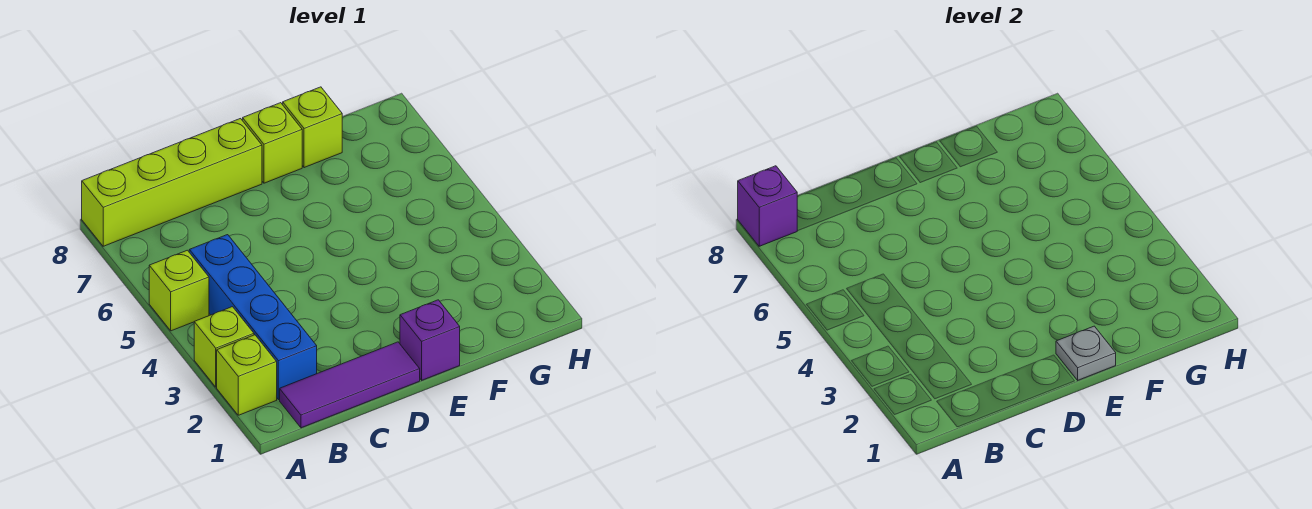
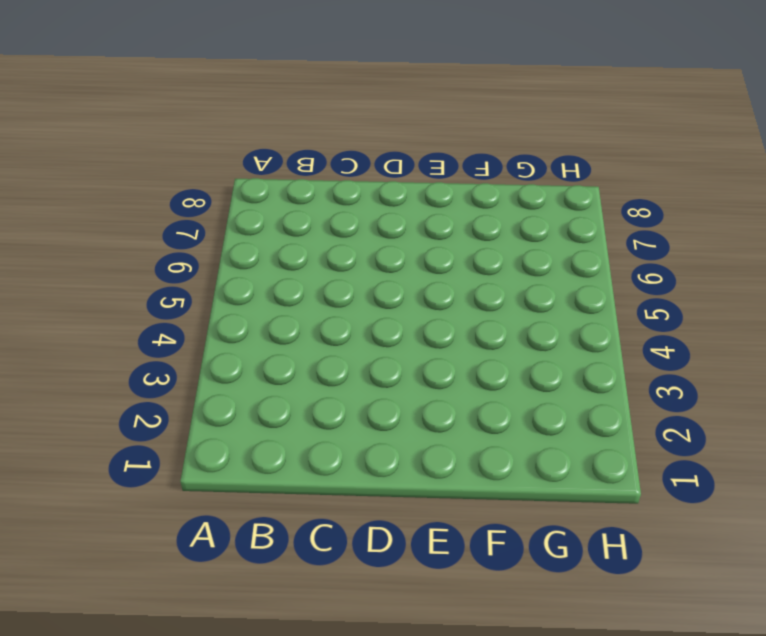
none -> lime brick A2 level 1
none -> lime brick A3 level 1

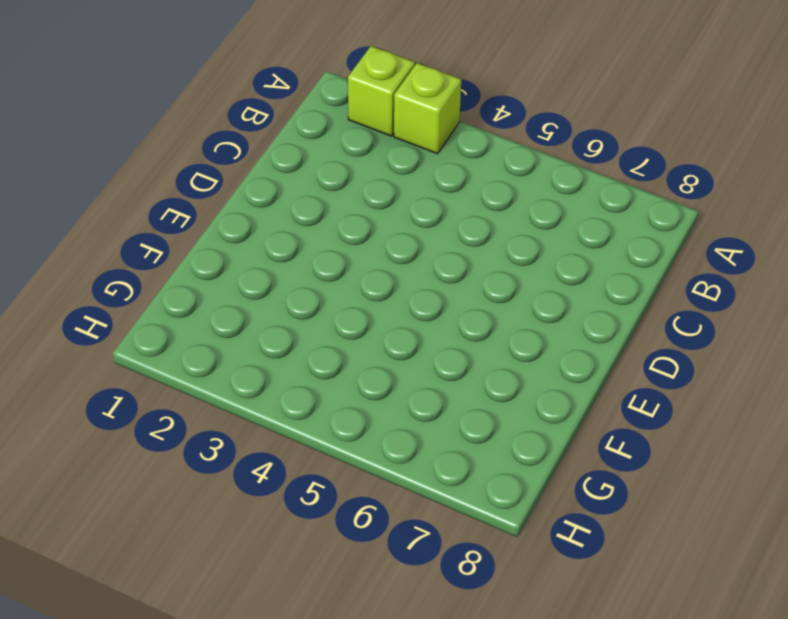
none -> lime brick A5 level 1
none -> lime brick A8:D8 level 1

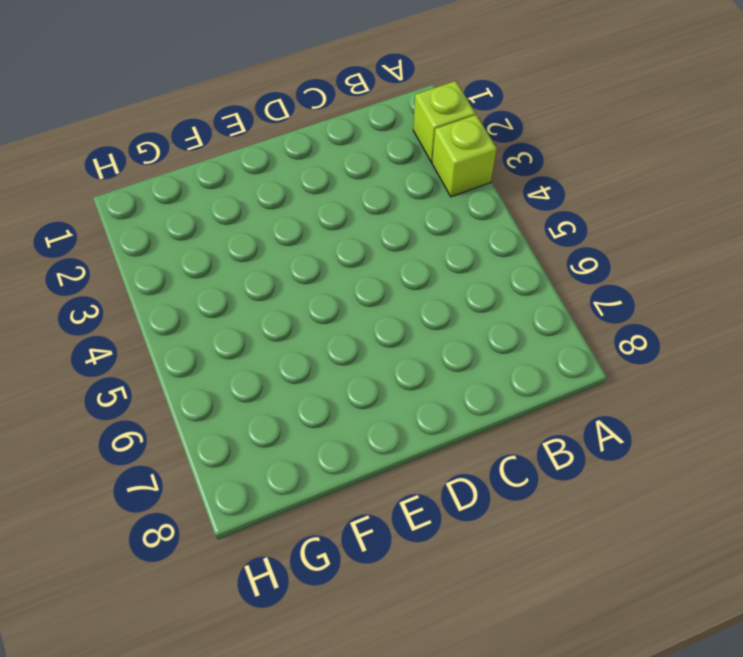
none -> lime brick A5 level 1
none -> lime brick A8:D8 level 1

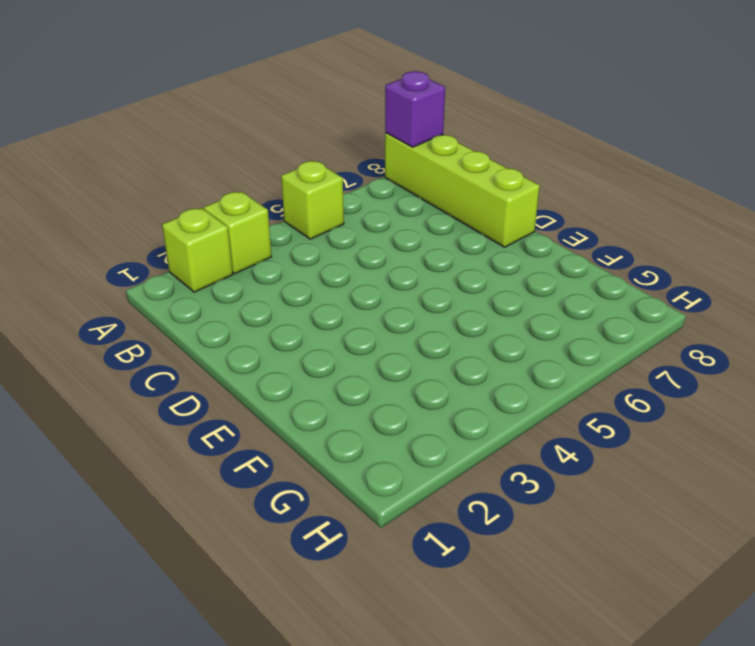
none -> purple tile B1:D1 level 1
none -> blue brick B2:B5 level 1

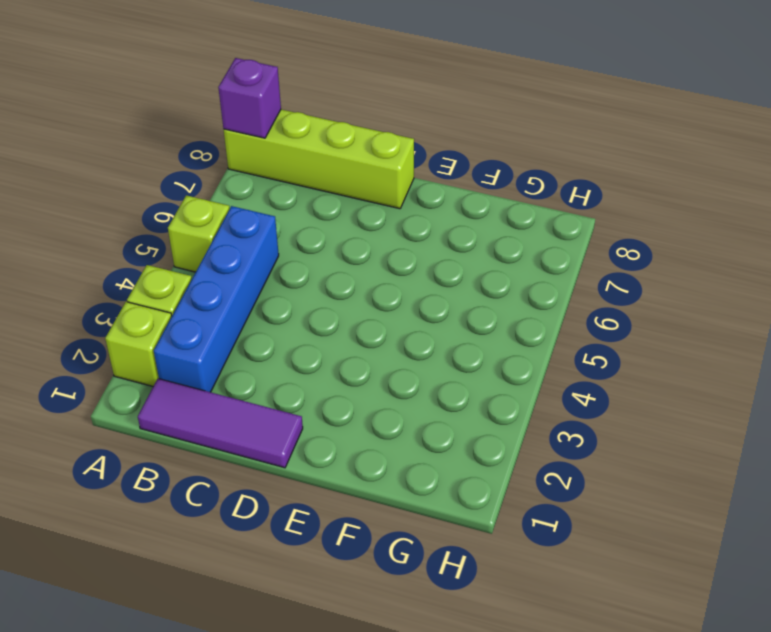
none -> purple brick E1 level 1
none -> lime brick E8 level 1

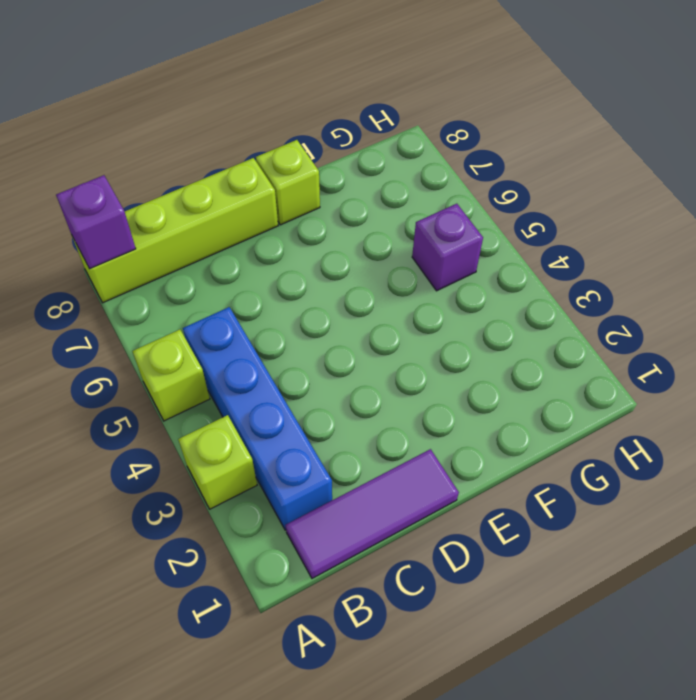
purple brick G5 level 1 -> purple brick E1 level 1
none -> lime brick A2 level 1
none -> lime brick F8 level 1

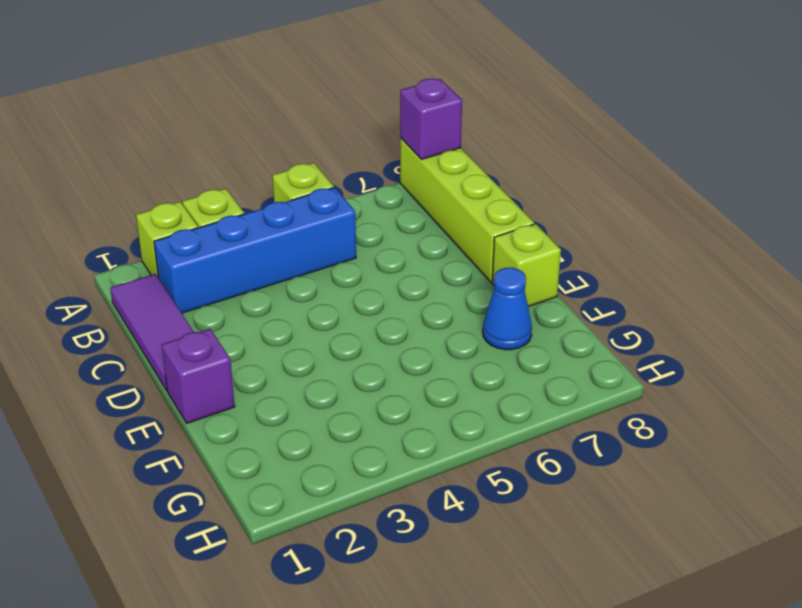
blue cone F7 level 1 -> none
none -> lime brick F8 level 1
none -> grey plate E1 level 2

